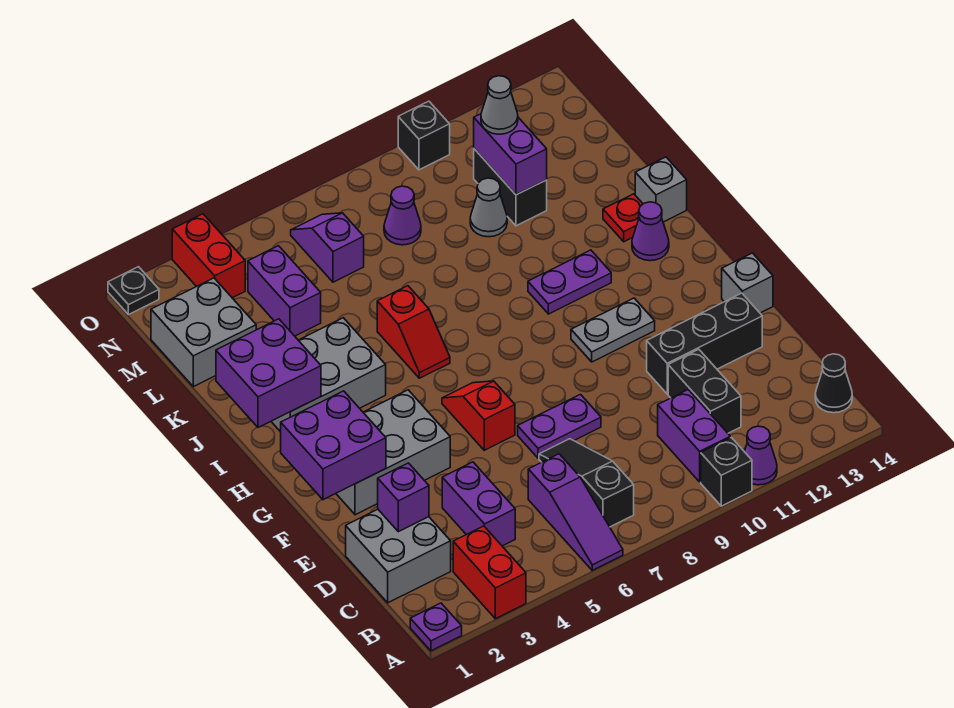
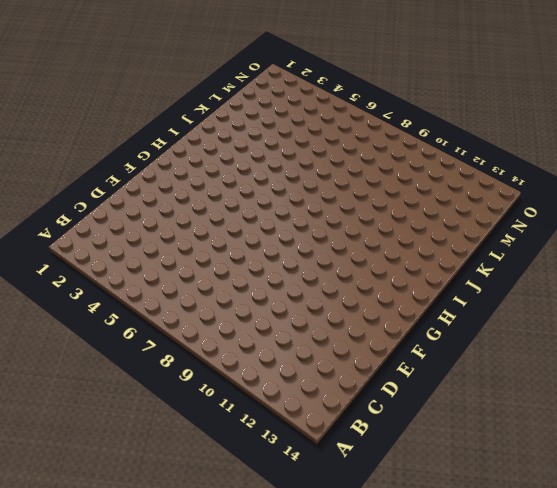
none -> purple plate A1 level 1
none -> red brick A3:B3 level 1
none -> purple slope A6:C6 level 1 top C
none -> black brick A10 level 1

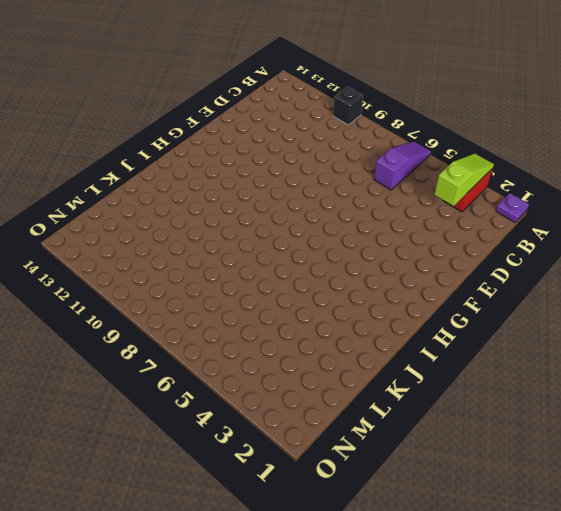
lime slope A3:C3 level 2 top C -> none
none -> purple cone A11 level 1
none -> black slope B7:D7 level 1 top B
none -> purple brick B10:C10 level 1
none -> black cone B14 level 1

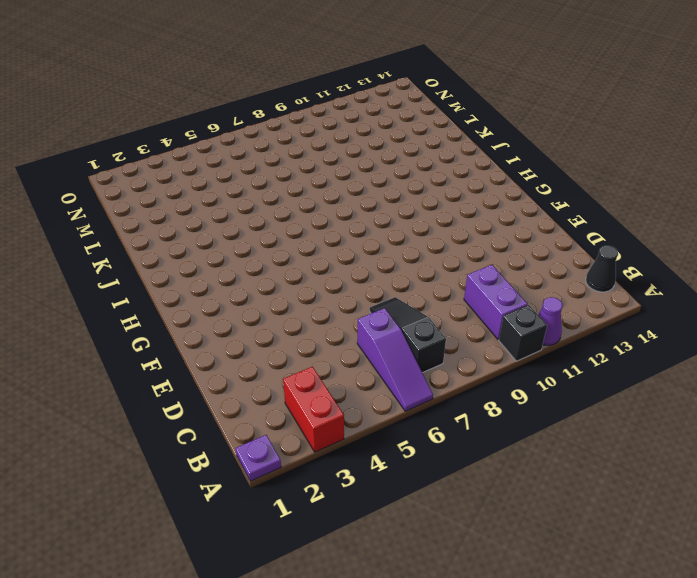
none -> grey brick C1:D2 level 1
none -> purple brick C4:D4 level 1
none -> black brick C11:D11 level 1
none -> purple plate E7:E8 level 1

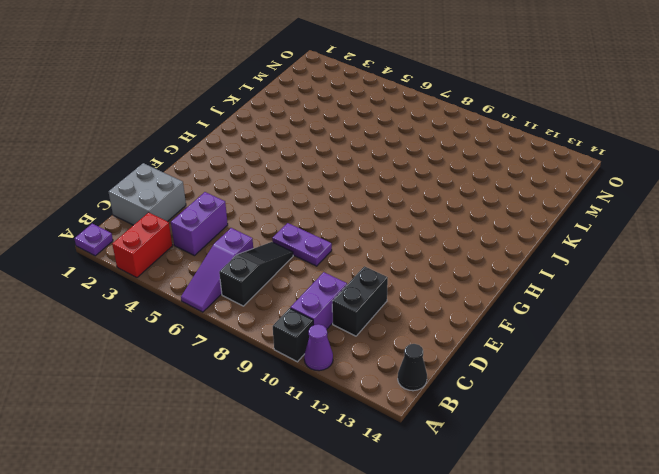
none -> black brick E11:E13 level 1
none -> grey brick F2:G4 level 1
none -> red slope F6:G6 level 1 top F
none -> grey brick F14 level 1

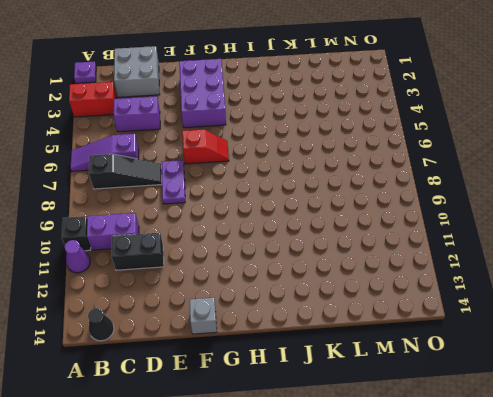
purple brick F2:G4 level 1 -> grey brick F2:G4 level 1
none -> black brick E11:E13 level 1
none -> grey plate G10:G11 level 1
none -> grey brick I2:J4 level 1
none -> red slope I6:J6 level 1 top J

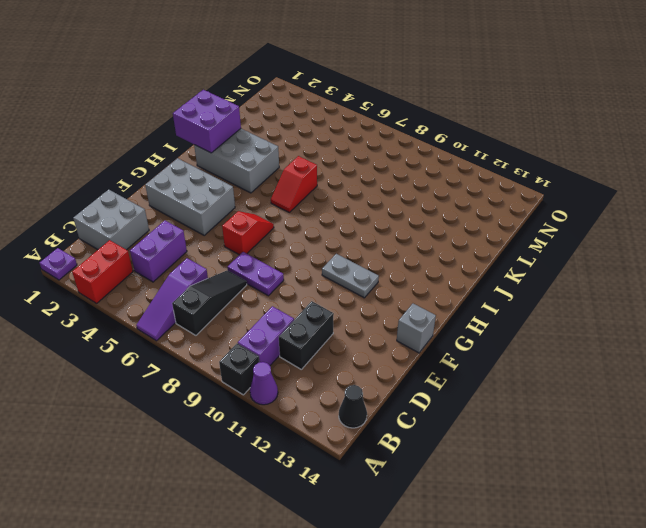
none -> black brick E11:E13 level 1
none -> purple plate I10:I11 level 1
none -> purple cone I13 level 1
none -> red plate J13 level 1

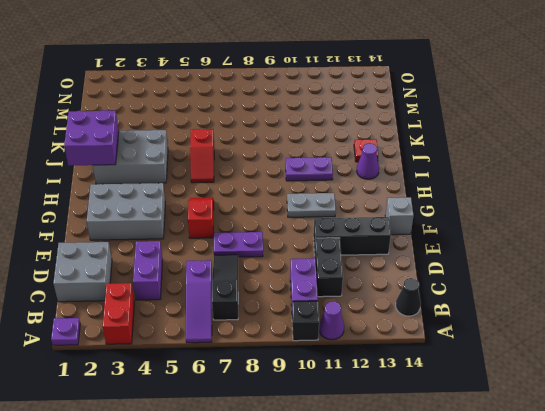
none -> grey brick J14 level 1
none -> grey brick L1:M2 level 1
none -> purple brick L4:M4 level 1
none -> grey cone L10 level 1

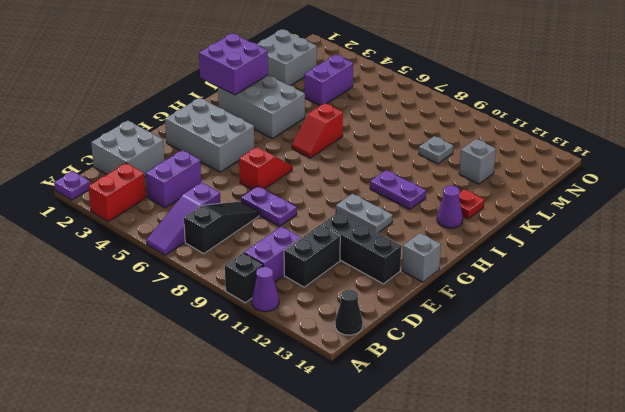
grey plate L10 level 1 -> grey cone L10 level 1
grey brick L12 level 1 -> grey brick J14 level 1
none -> black brick L11:M11 level 1
none -> purple slope M6:N6 level 1 top M
none -> purple cone M8 level 1
none -> red brick N3:O3 level 1

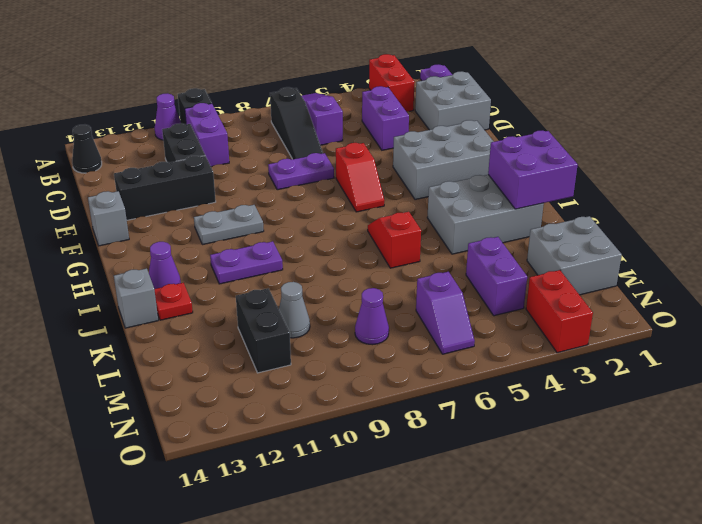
none -> black plate O1 level 1
none -> black brick O10 level 1
none -> purple brick D2 level 2
none -> purple brick F1:G2 level 2

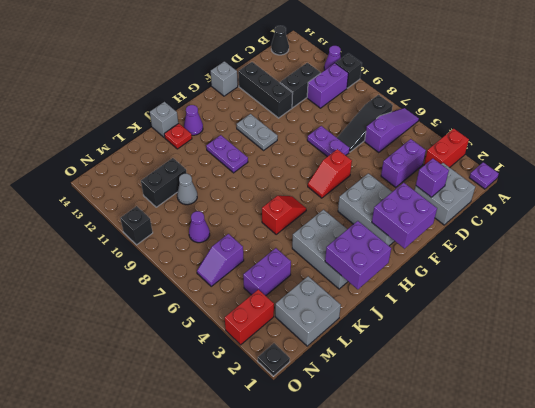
none -> purple brick L11:M11 level 2
none -> grey cone M11 level 3

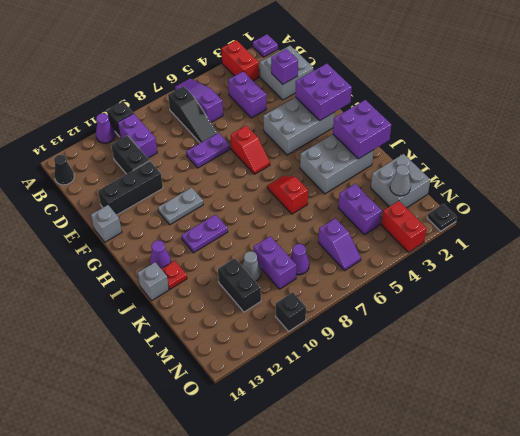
purple brick L9:M9 level 1 -> purple brick L11:M11 level 2
grey cone M2 level 2 -> grey cone M11 level 3

